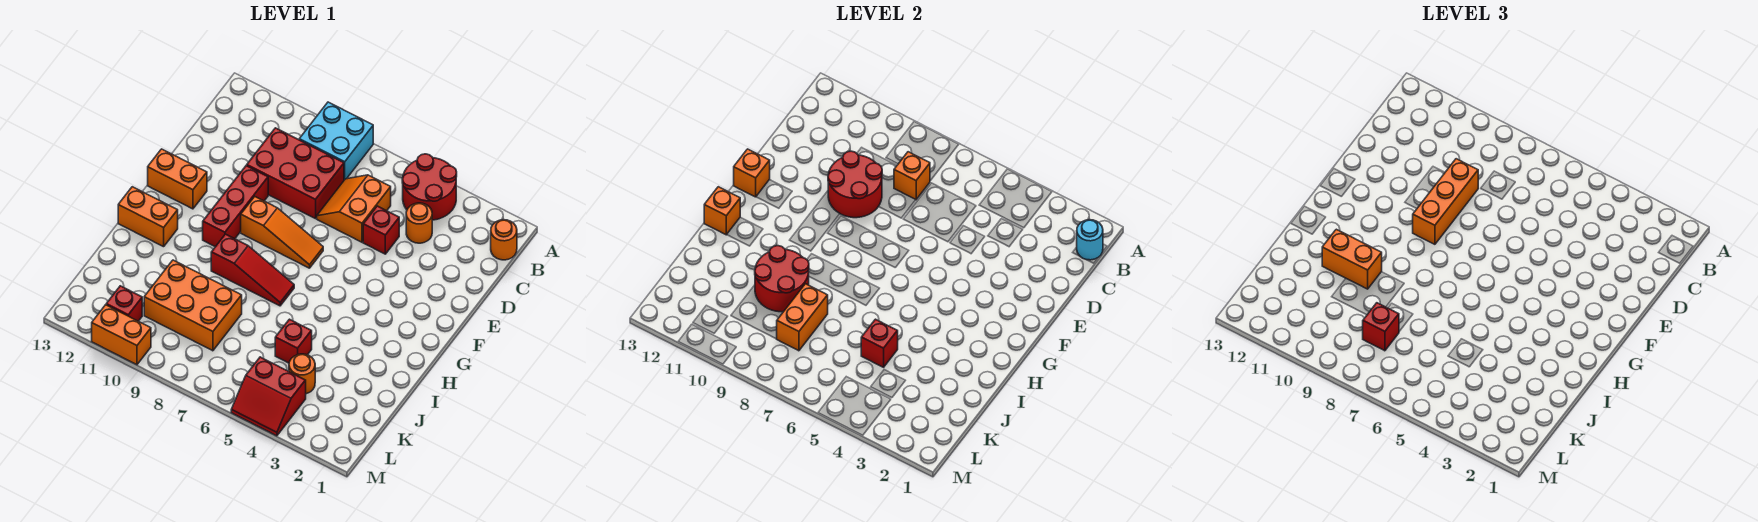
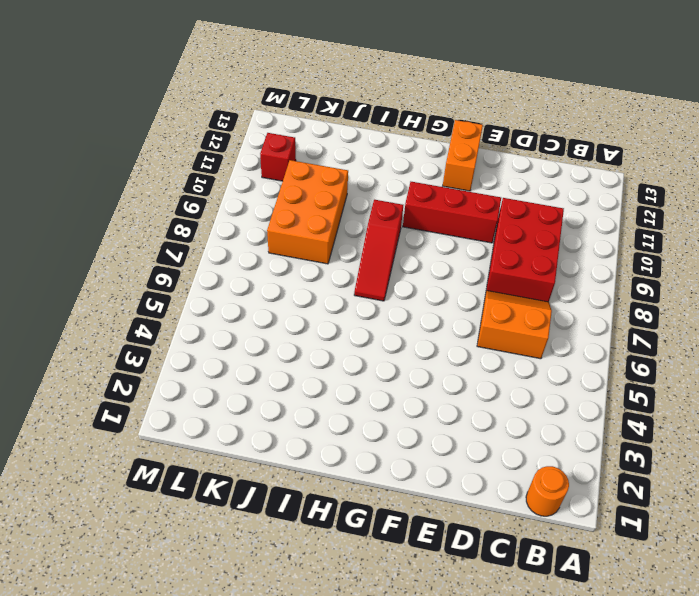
none -> red round brick A4:B5 level 1
none -> cyan brick A8:B9 level 1
none -> orange round brick C4 level 1

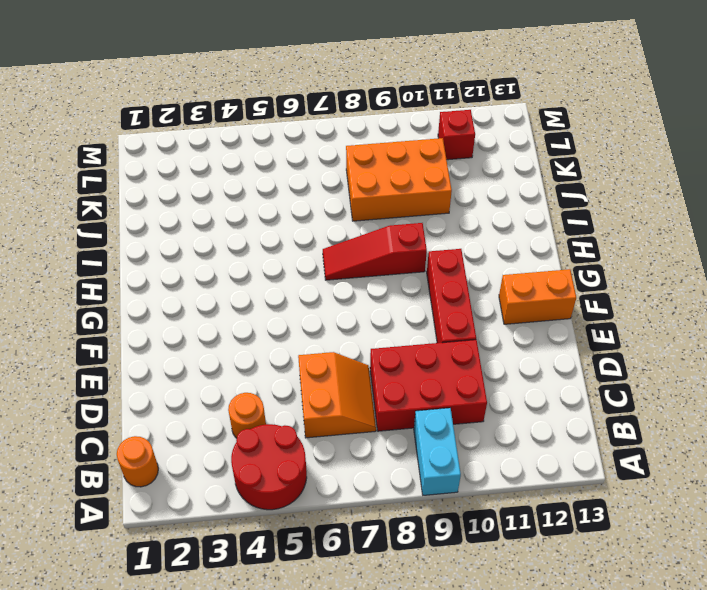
cyan brick A9:B9 level 1 -> cyan brick A8:B9 level 1
none -> red brick D5 level 1
none -> orange slope F7:F9 level 1 top 9
none -> orange brick H12:H13 level 1

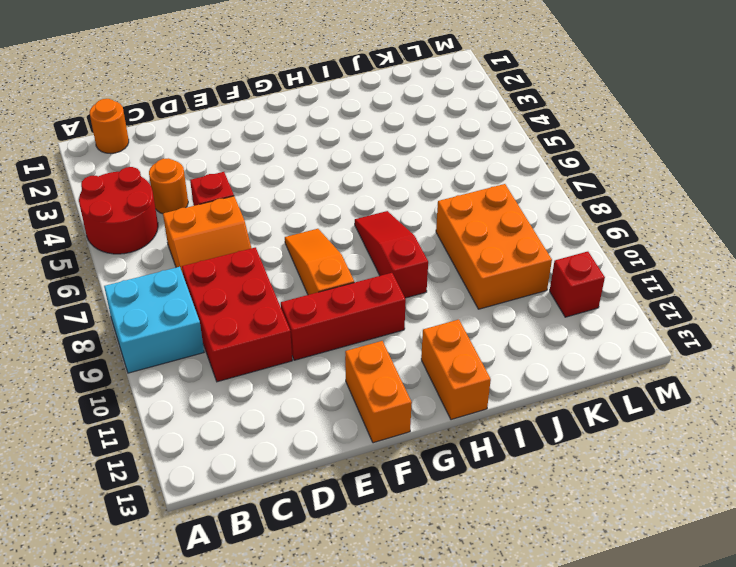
none -> red brick J5 level 1
none -> orange round brick K4 level 1
none -> red slope L4:M5 level 1 top L

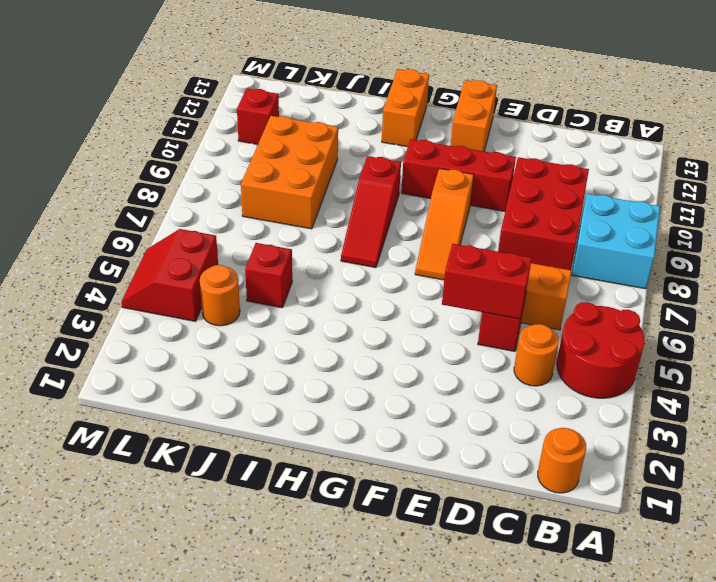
red brick D5:E5 level 2 -> none
none -> orange brick M10:M11 level 1
none -> cyan round brick B1 level 2
none -> orange brick C8 level 2

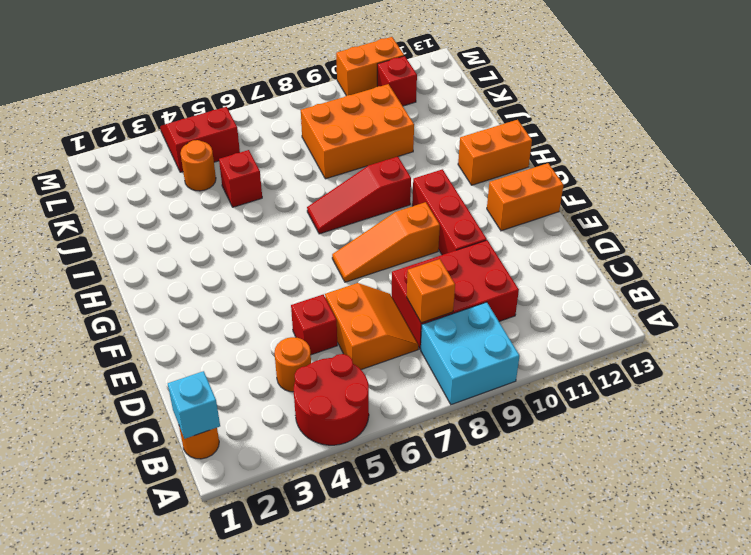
cyan brick B1 level 2 -> cyan round brick B1 level 2
none -> red round brick D9:E10 level 2
none -> orange brick F13 level 2
none -> orange brick H13 level 2

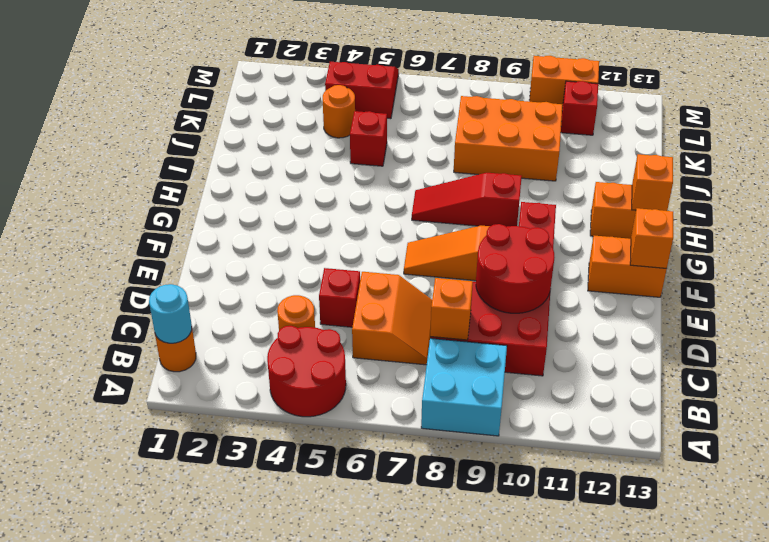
none -> red round brick I9:J10 level 2
none -> red brick J5 level 2
none -> orange brick J8:K8 level 2

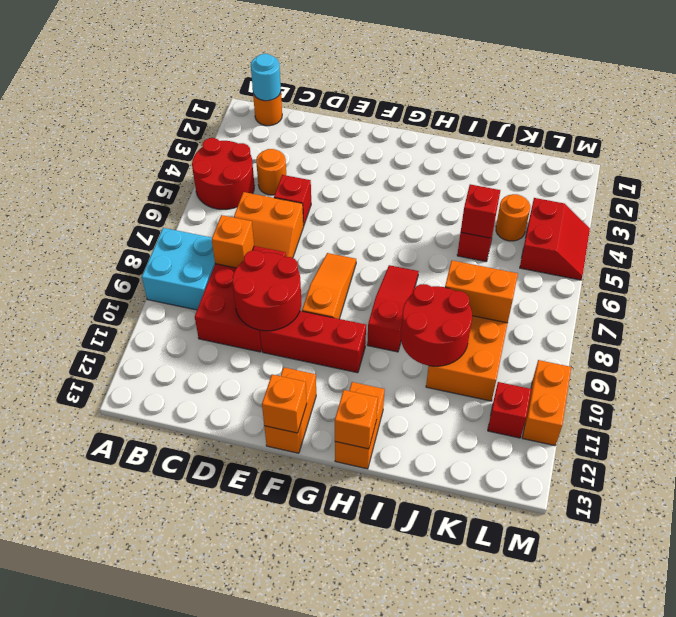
none -> orange brick D9:F9 level 3
none -> orange brick I10:I11 level 3
none -> red brick K8 level 3

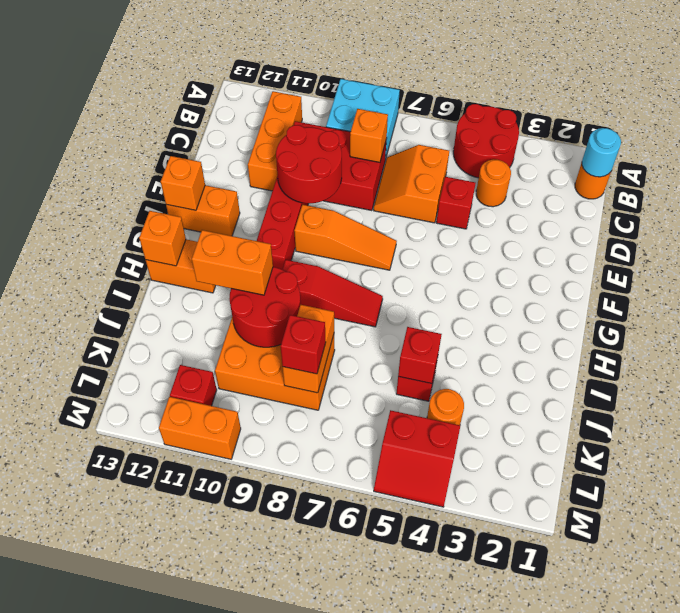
orange brick B11:D11 level 1 -> orange brick D9:F9 level 3

